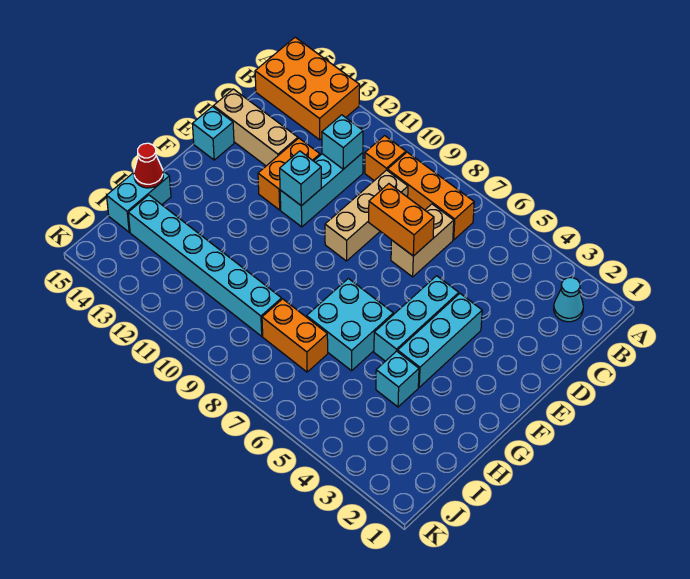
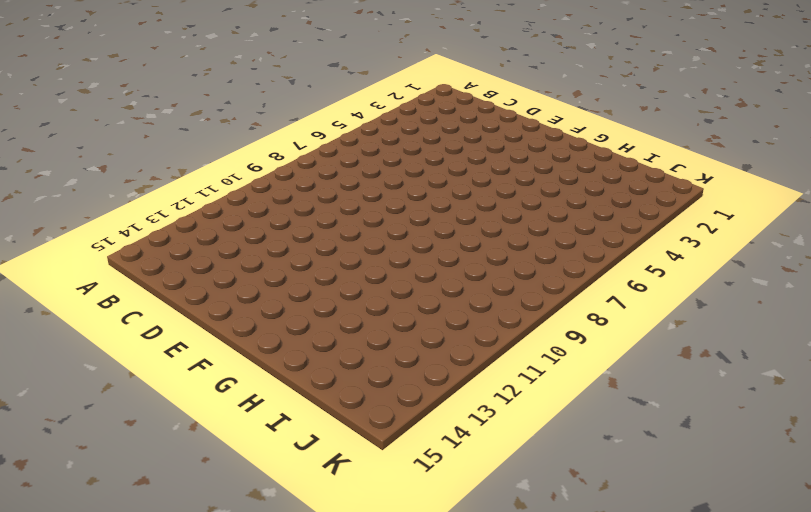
none -> orange brick A13:B15 level 1
none -> cyan cone B2 level 1
none -> orange brick B7:B9 level 1

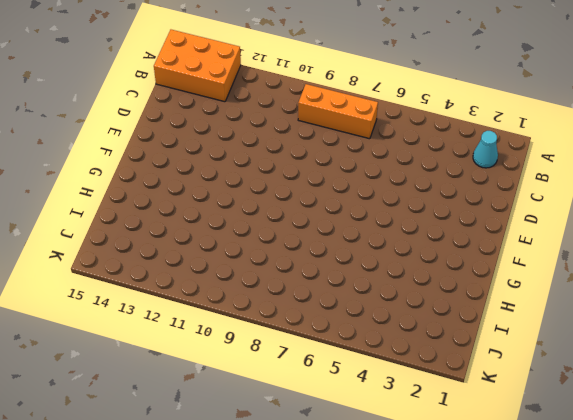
none -> orange brick B10 level 1
none -> tan brick C7:D7 level 1
none -> tan brick C9:E9 level 1

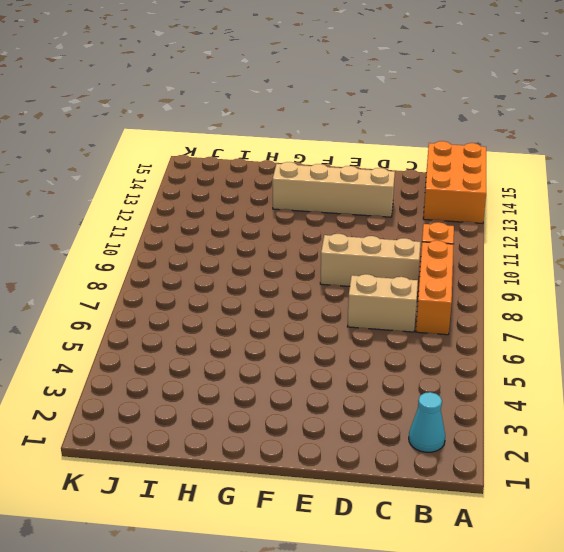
tan brick D13:G13 level 1 -> tan brick D13:D15 level 1
none -> cyan brick C11:E11 level 1
none -> orange brick D12:E12 level 1
none -> cyan brick E4:G4 level 1

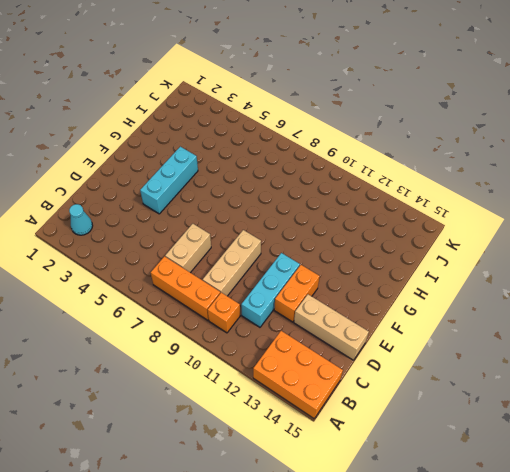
none -> cyan brick E5:G5 level 1
none -> cyan brick E15 level 1
none -> cyan brick G6:H7 level 1

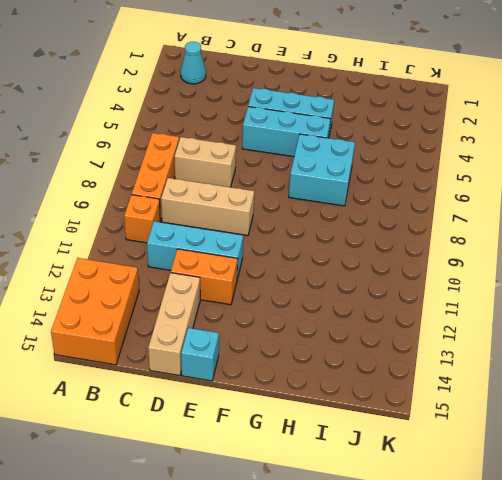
none -> cyan brick H4 level 1
none -> cyan brick H15:I15 level 1
none -> orange brick I7:I8 level 1

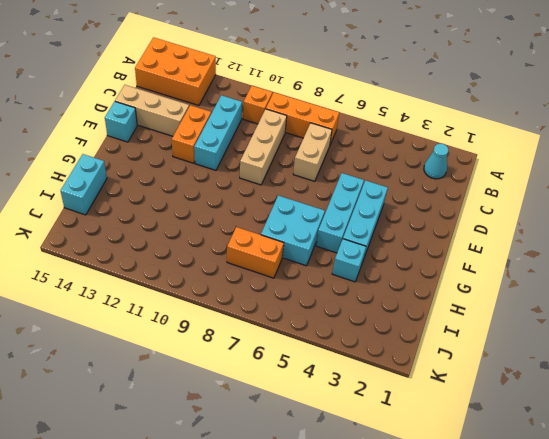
none -> cyan brick I9:I14 level 1
none -> cyan brick C11 level 2
none -> orange brick D7:D8 level 2

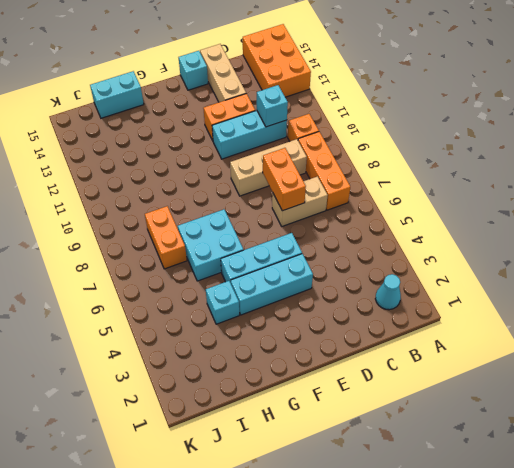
none -> cyan brick I9:I14 level 1
none -> cyan brick E11 level 2
none -> red cone H15 level 2

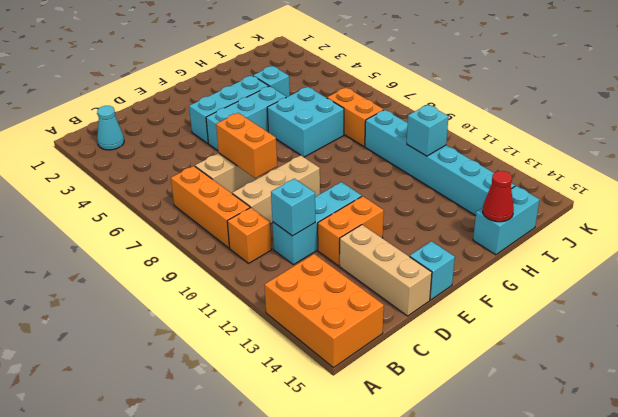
cyan brick I11 level 2 -> cyan brick E11 level 2

